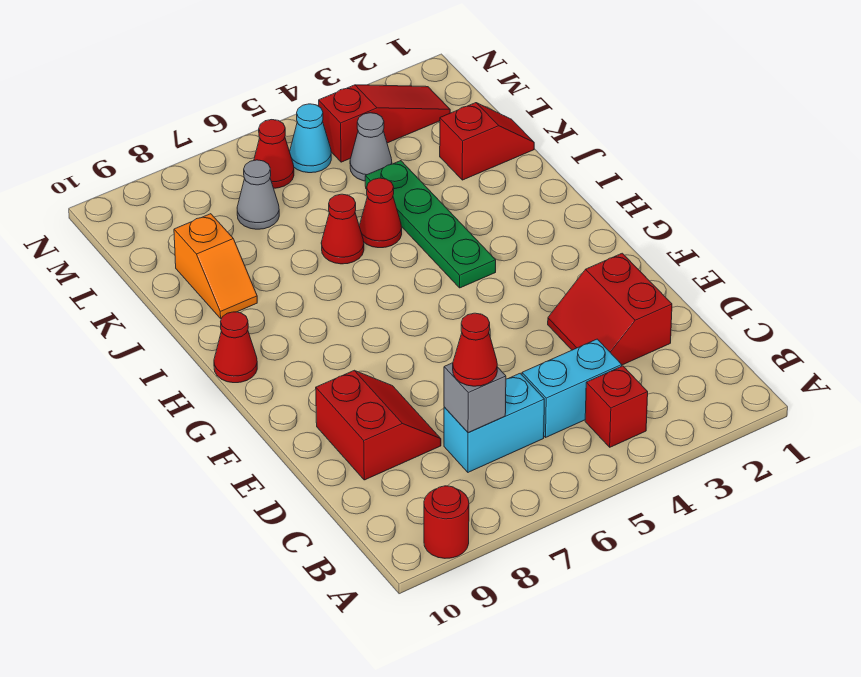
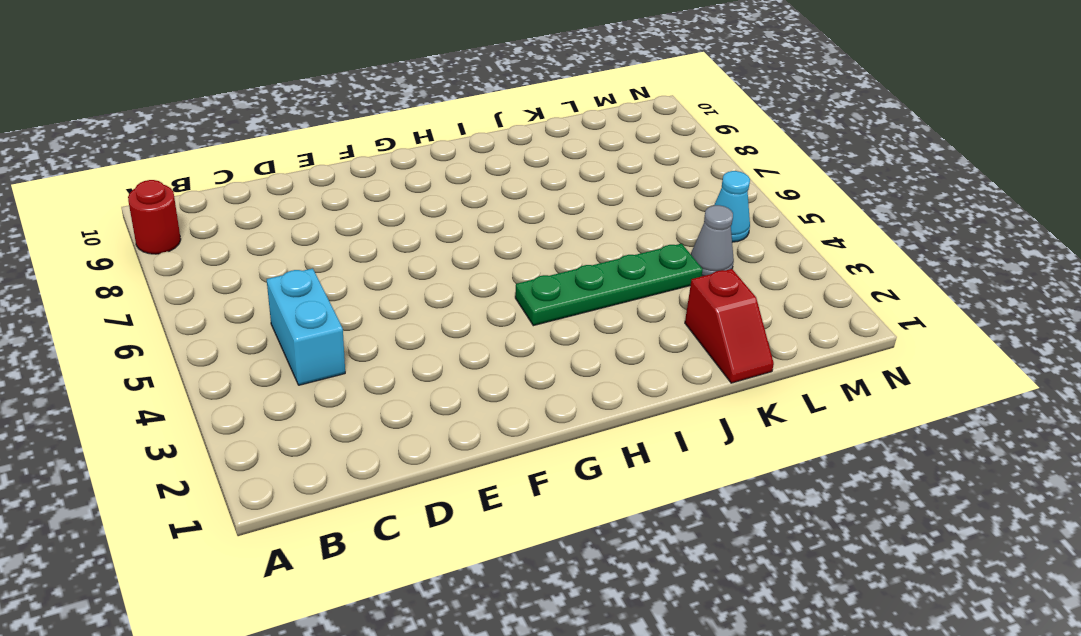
none -> red brick B4 level 1
none -> cyan brick C6:C7 level 1
none -> red slope D2:E3 level 1 top 2

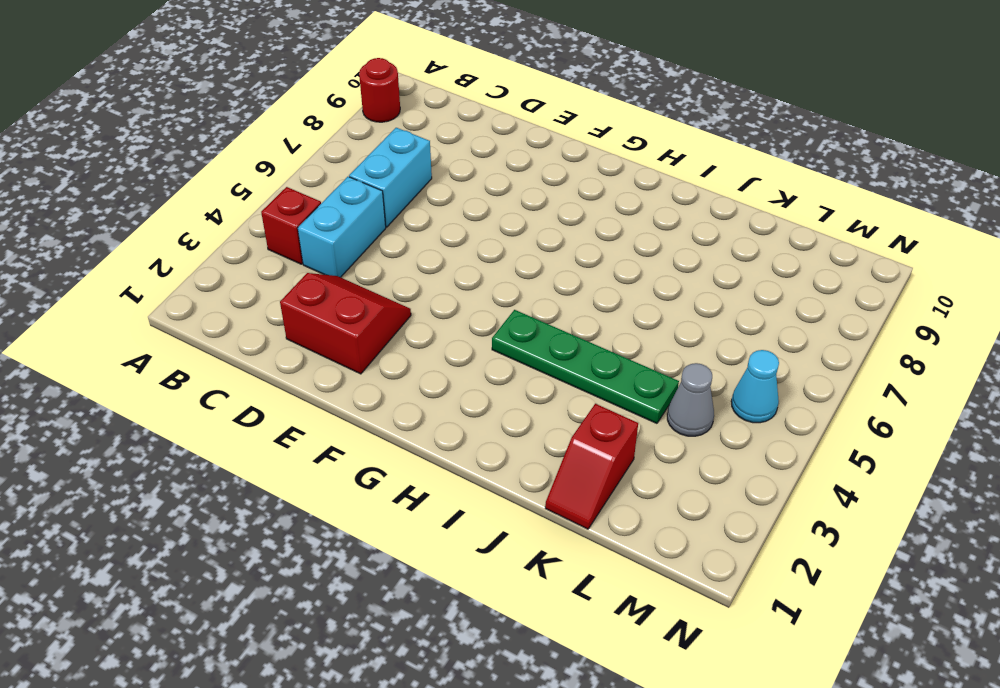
none -> red slope D8:E9 level 1 top 9
none -> red cone H10 level 1
none -> red cone J5 level 1

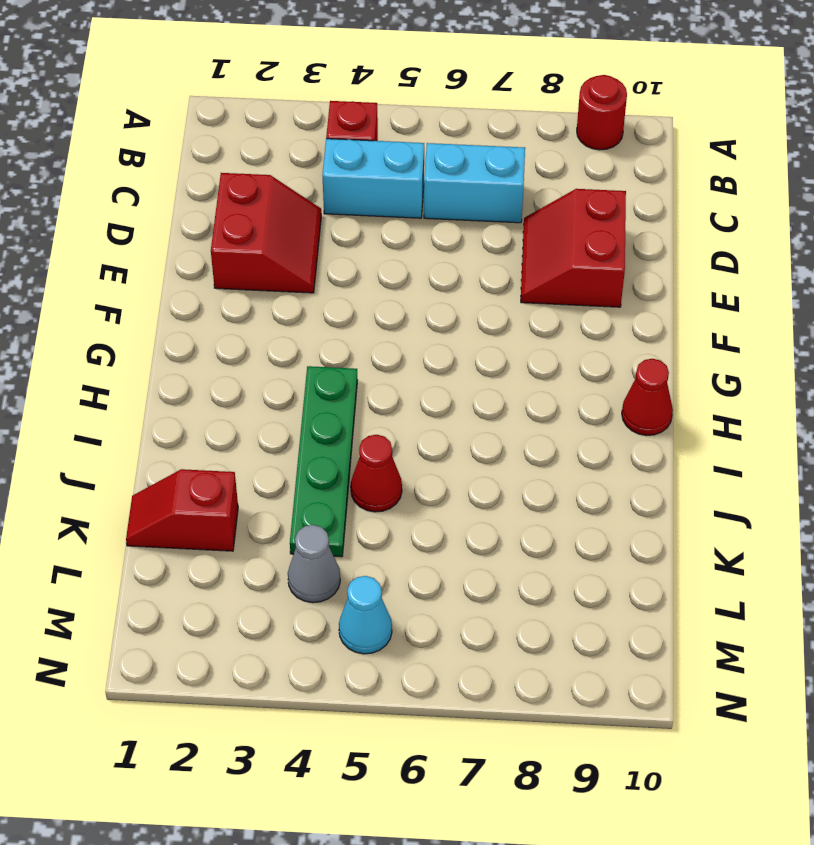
none -> red cone J6 level 1
none -> orange slope J9:K9 level 1 top K
none -> grey cone L7 level 1

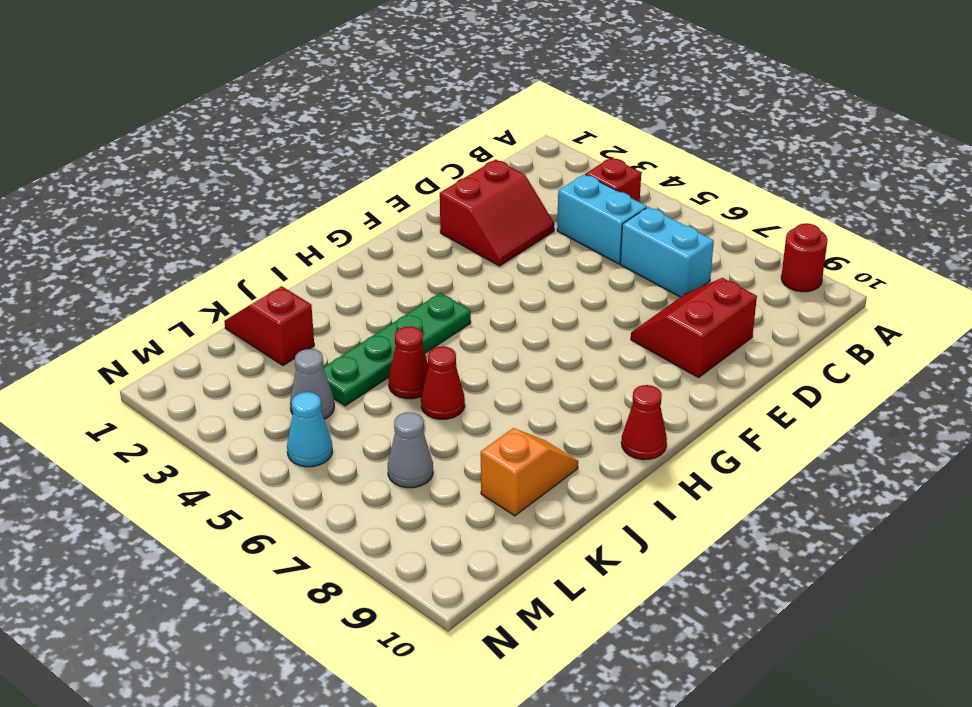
none -> red slope M2:M4 level 1 top 4
none -> red cone M6 level 1
none -> grey brick C7 level 2

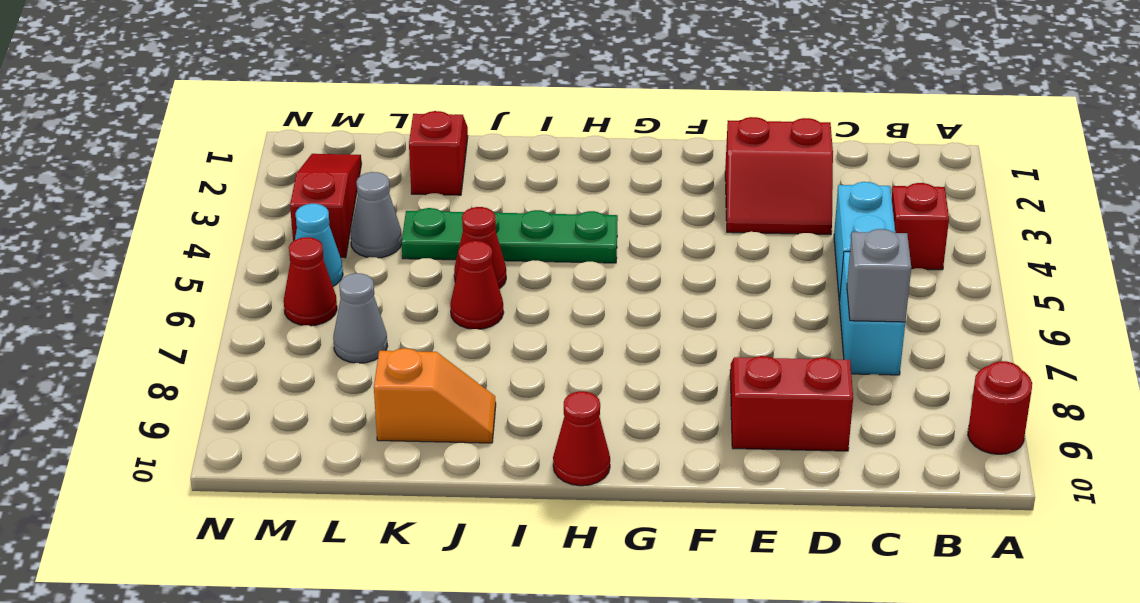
none -> red cone C7 level 3

